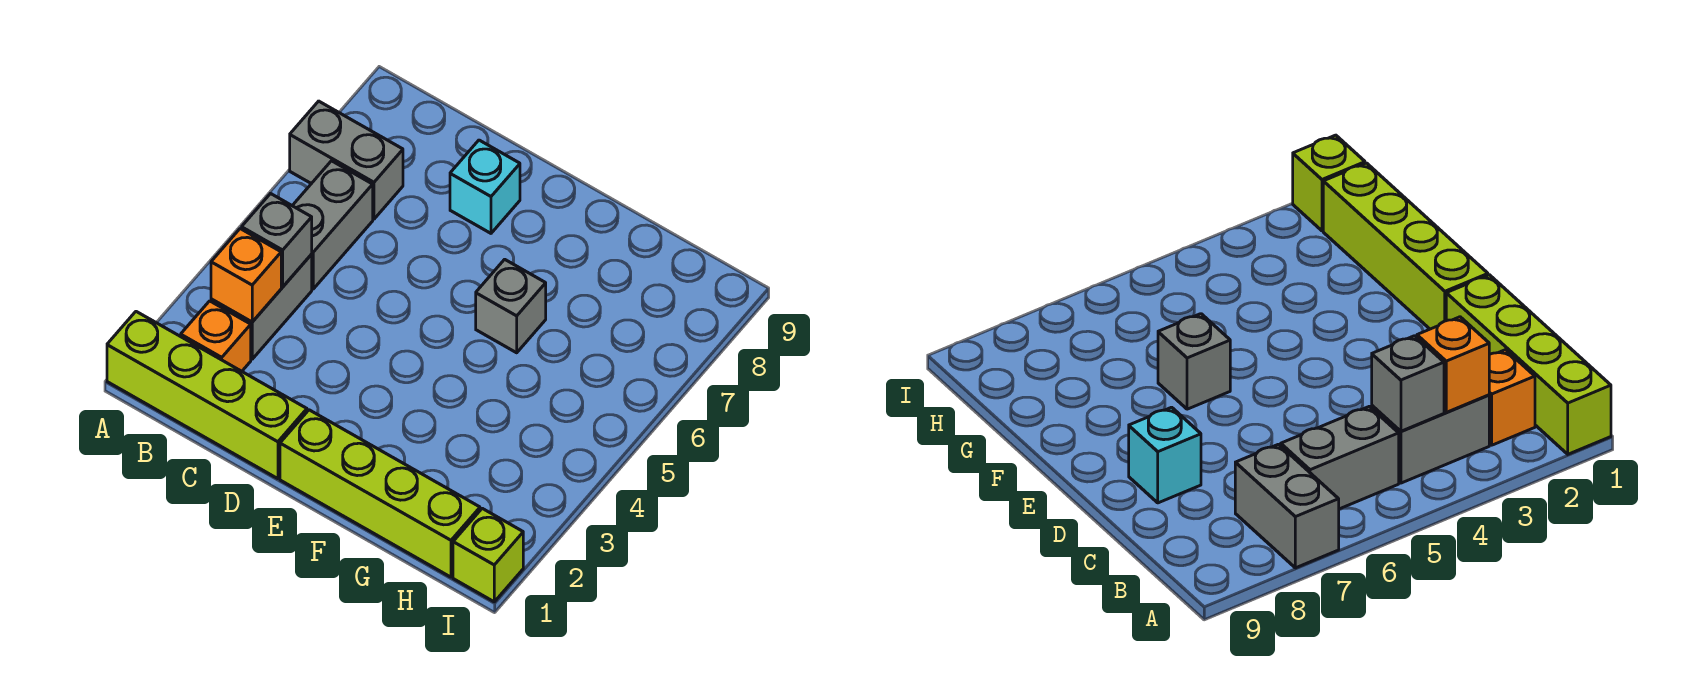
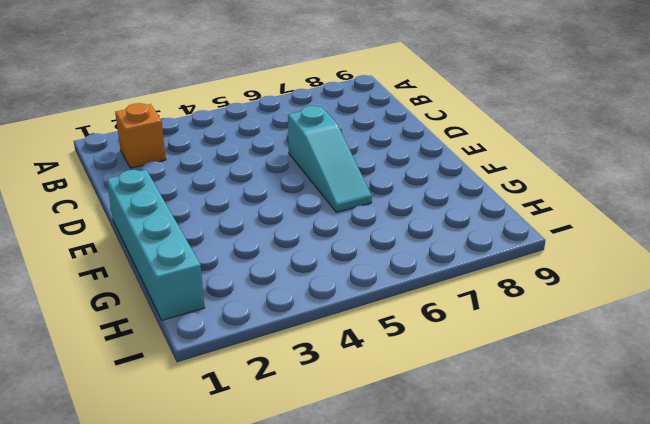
cyan slope D6:F6 level 1 top D -> grey brick F6 level 1
cyan brick E1:H1 level 1 -> lime brick E1:H1 level 1
none -> lime brick A1:D1 level 1
none -> grey brick A7:B7 level 1

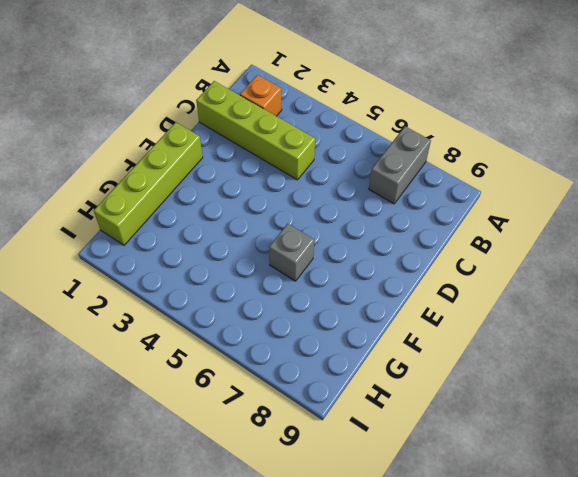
lime brick C1:C4 level 1 -> lime brick A1:D1 level 1
none -> grey brick B3:B4 level 1
none -> grey brick B5:B6 level 1

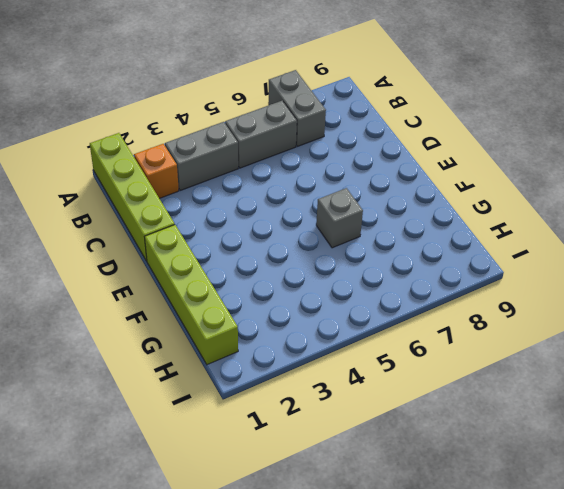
none -> cyan brick D8 level 1
none -> lime brick I1 level 1

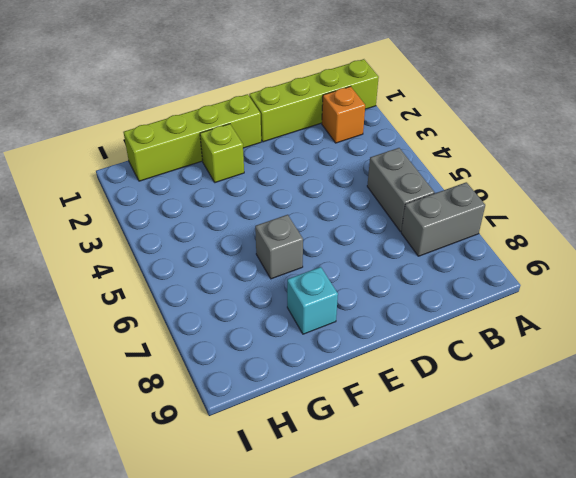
lime brick F2 level 1 -> lime brick I1 level 1
cyan brick F8 level 1 -> cyan brick D8 level 1
none -> grey brick B3:B4 level 1
none -> orange brick B3 level 2

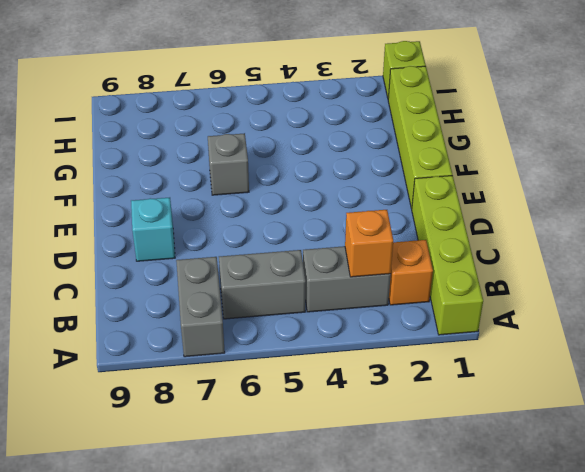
none -> grey brick B4 level 2

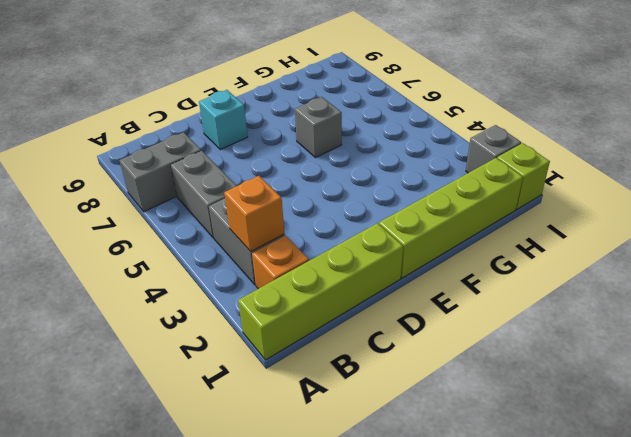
grey brick I2 level 1 -> grey brick B4 level 2

